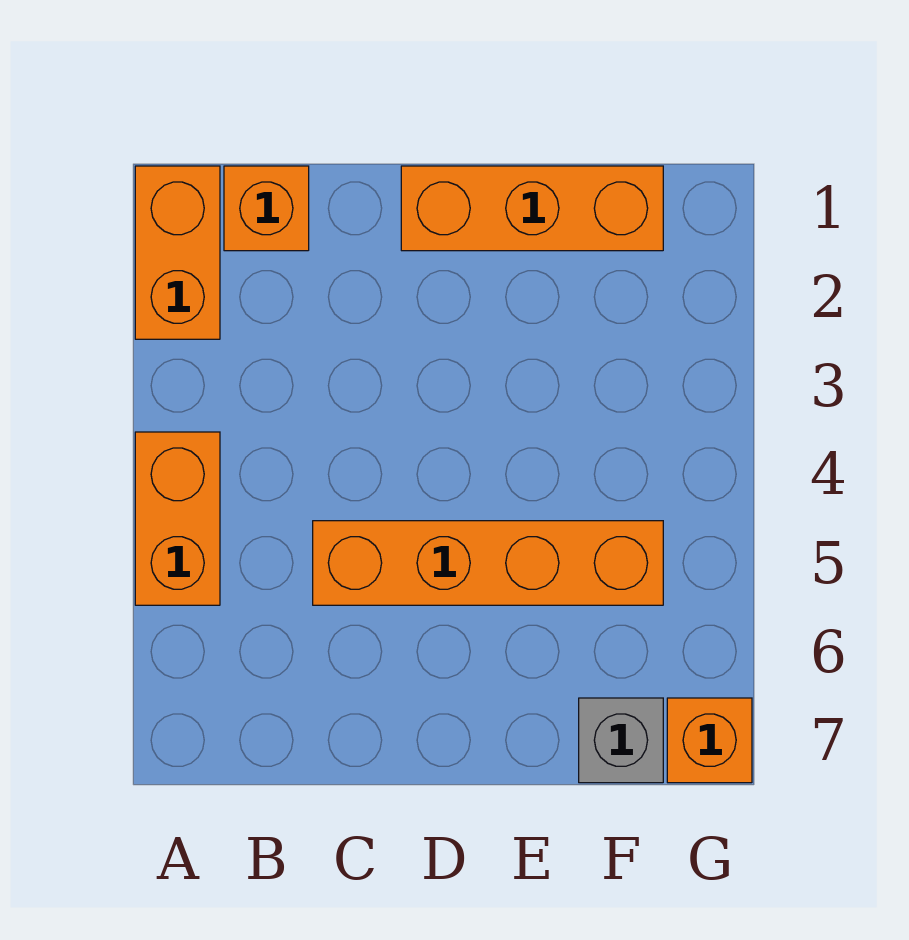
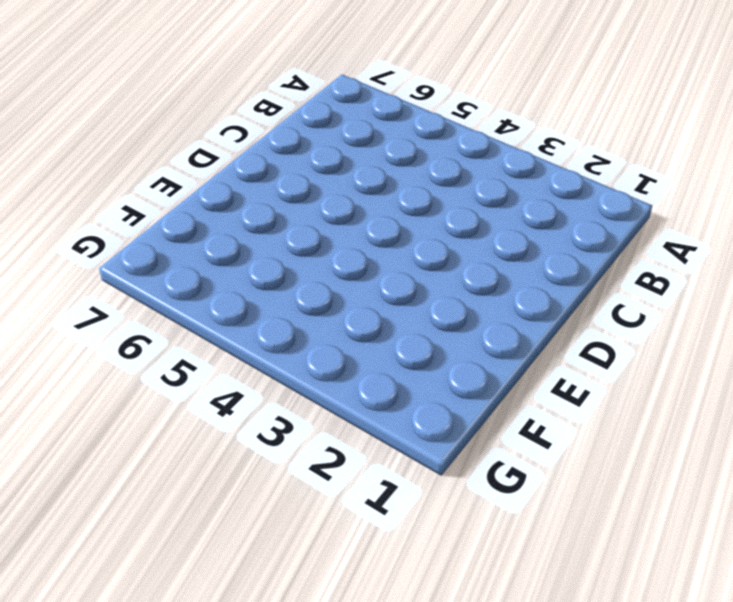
none -> orange brick A1:A2 level 1
none -> orange brick A4:A5 level 1

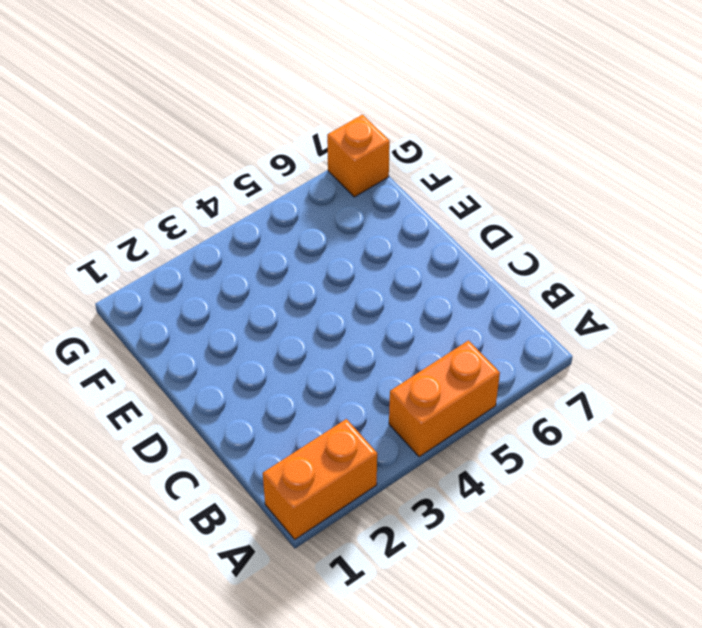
none -> orange brick B1 level 1
none -> orange brick C5:F5 level 1

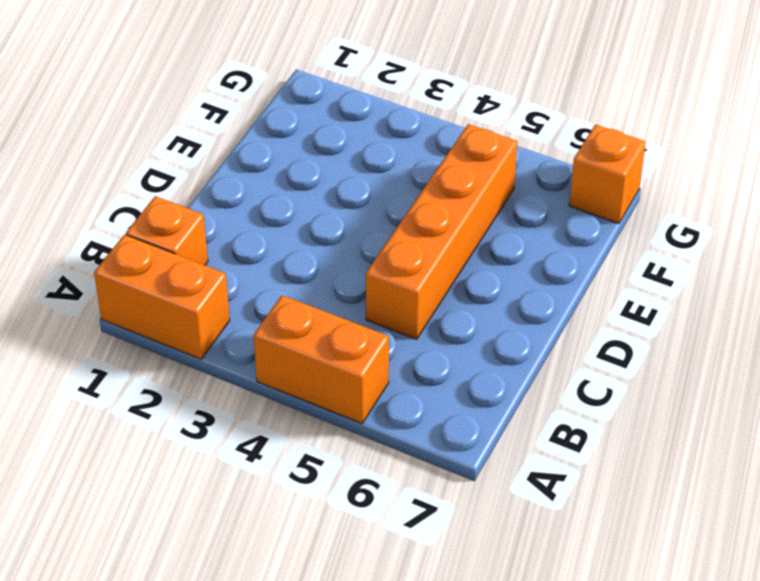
none -> orange brick D1:F1 level 1
none -> grey brick F7 level 1

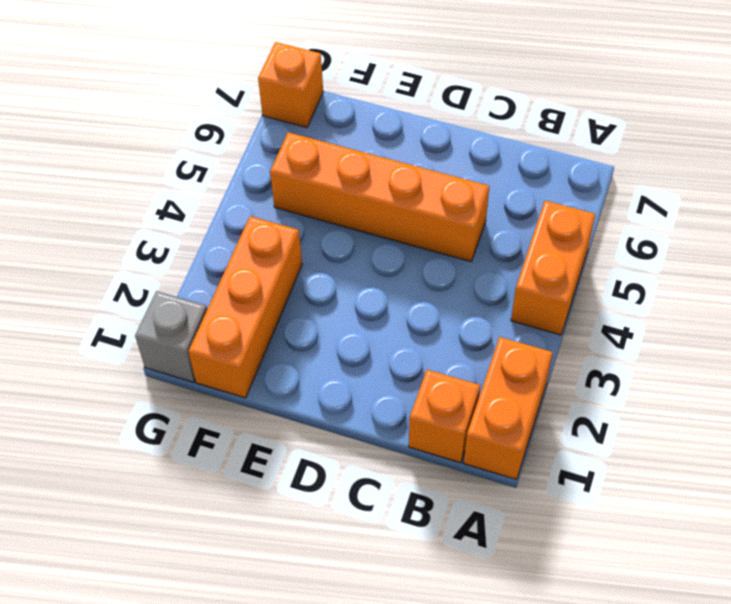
orange brick F1:F3 level 1 -> orange brick D1:F1 level 1
grey brick G1 level 1 -> grey brick F7 level 1

